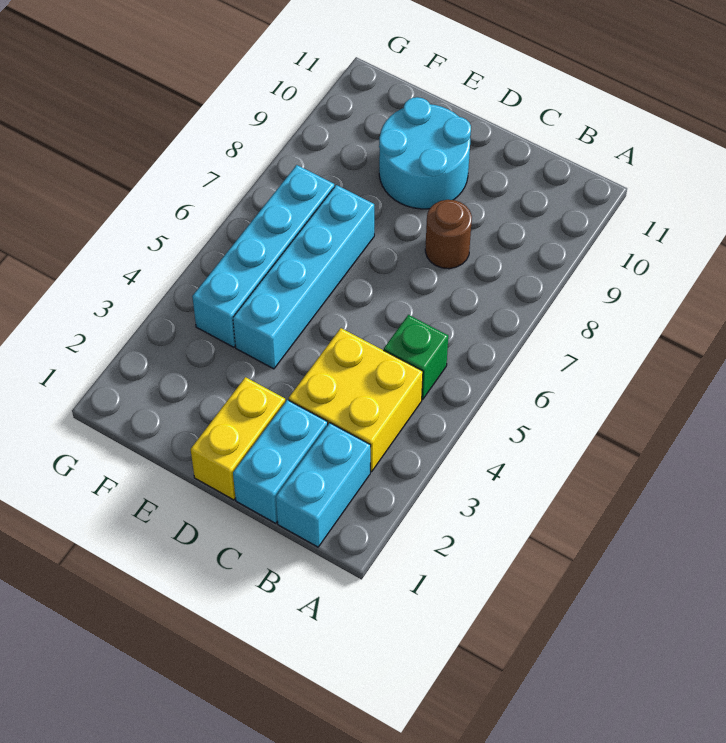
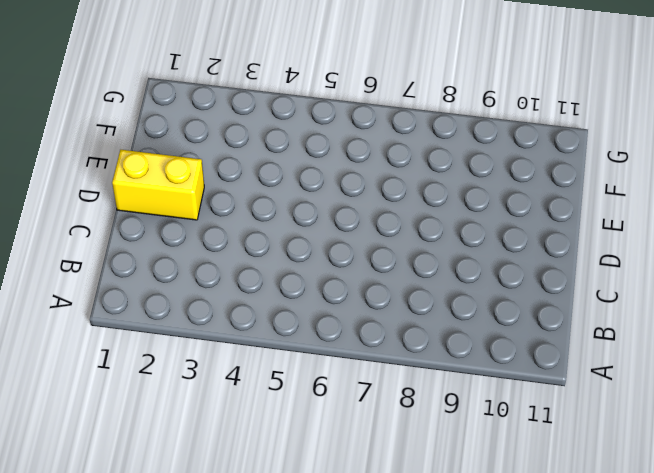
none -> cyan brick B1:B2 level 1
none -> yellow brick B3:C4 level 1

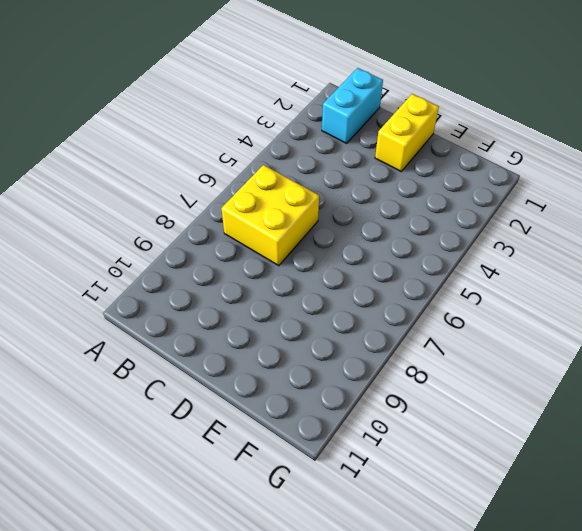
yellow brick B6:C7 level 1 -> yellow brick B3:C4 level 1
none -> green brick B5 level 1
none -> cyan brick C1:C2 level 1

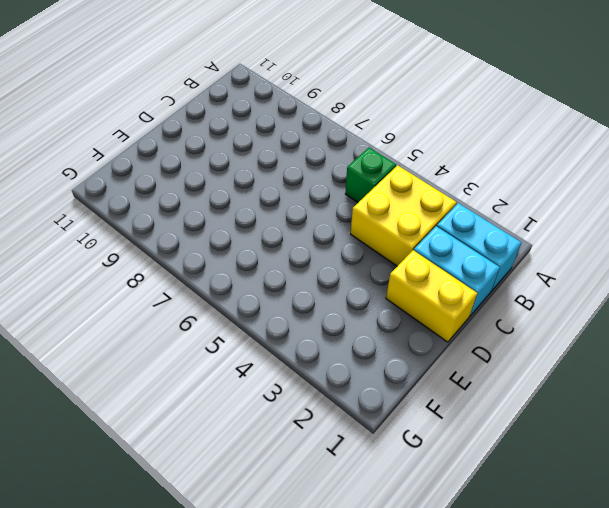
none -> brown round brick C8 level 1
none -> cyan round brick D9:E10 level 1

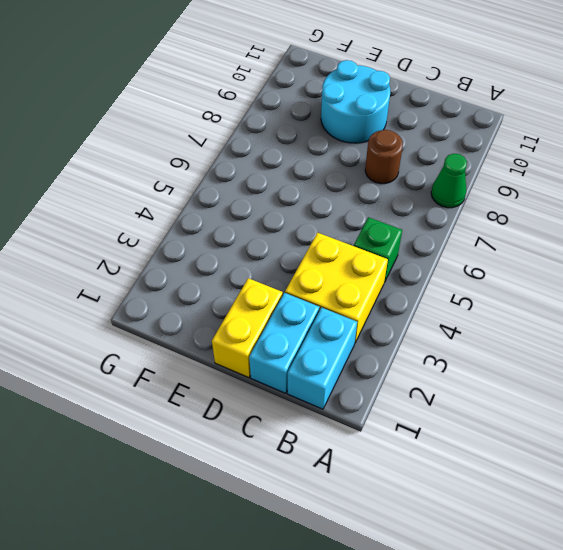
green cone A8 level 1 -> none
none -> cyan brick E4:E7 level 1
none -> cyan brick F4:F7 level 1

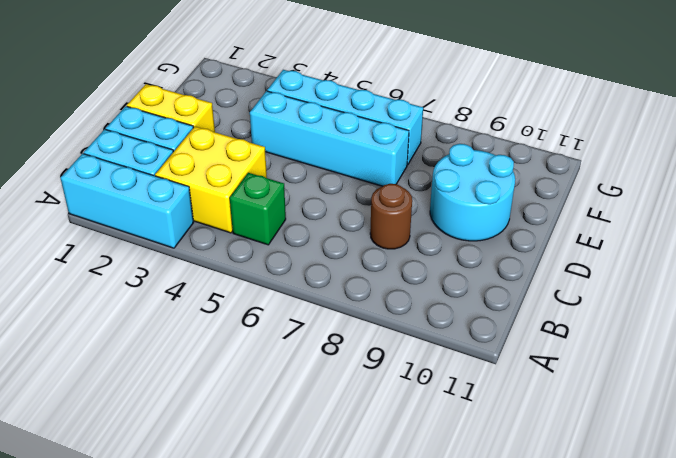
cyan brick A1:A3 level 1 -> none

